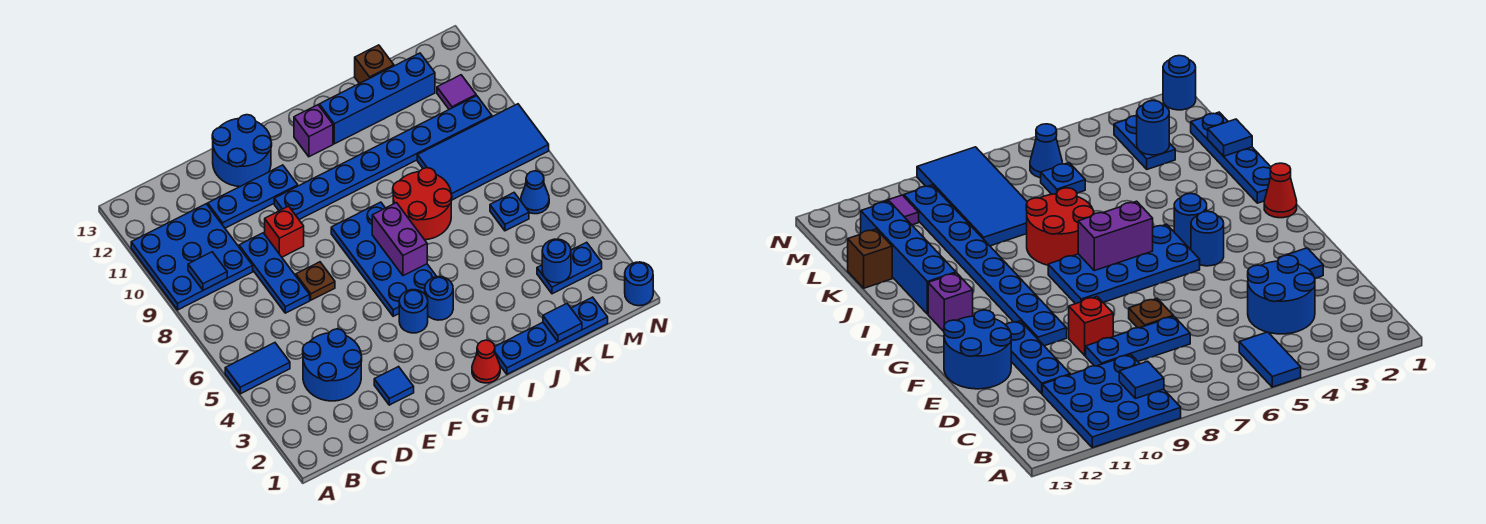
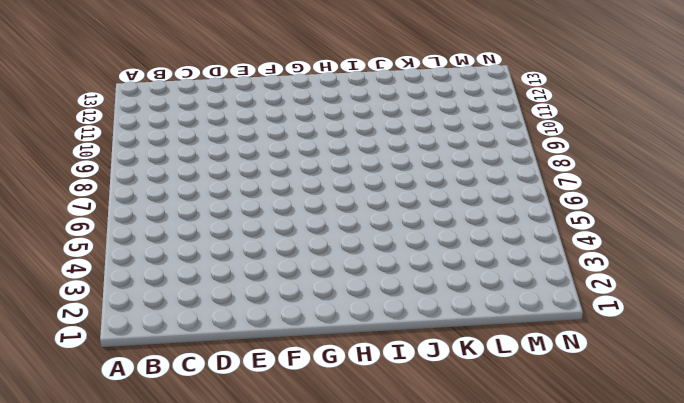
none -> blue tile A5:B5 level 1
none -> blue plate A9:C11 level 1
none -> blue round brick C3:D4 level 1

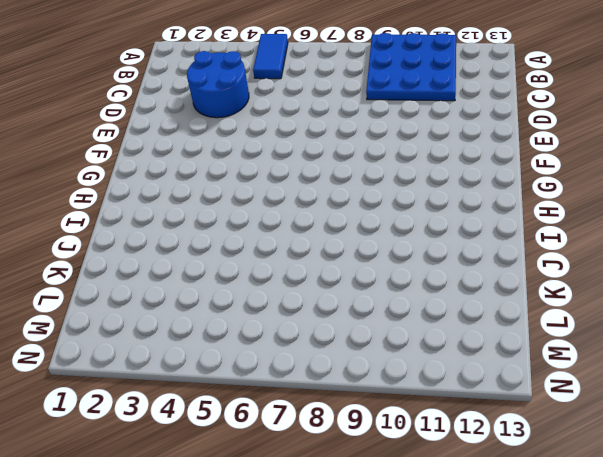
none -> blue plate D7:D9 level 1
none -> blue plate D11:F11 level 1
none -> blue tile E2 level 1

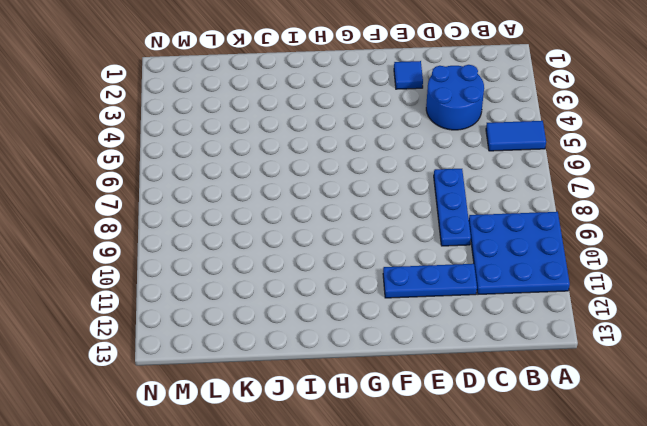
none -> brown plate E7 level 1
none -> red brick E9 level 1
none -> blue round brick E12:F13 level 1

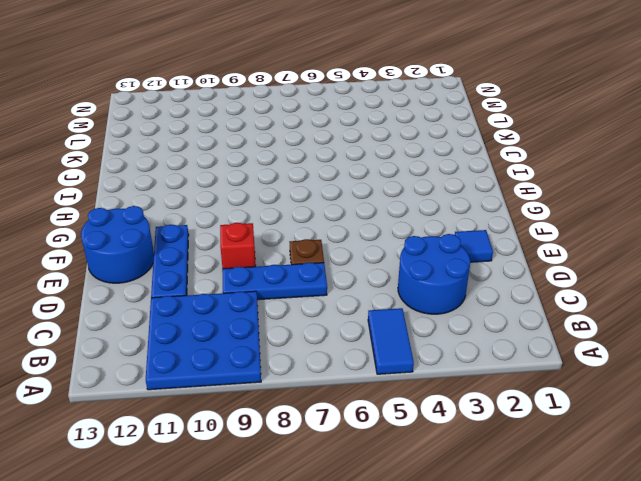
none -> blue plate F10:M10 level 1
none -> blue round brick G4 level 1
none -> blue plate G5:H8 level 1

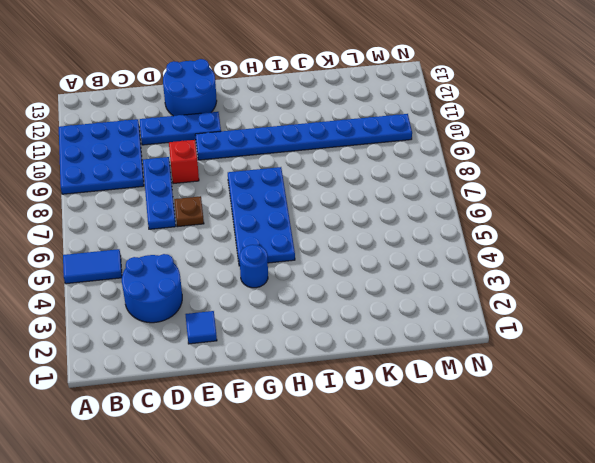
none -> red cone H1 level 1
none -> blue round brick H4 level 1
none -> purple brick H12 level 1

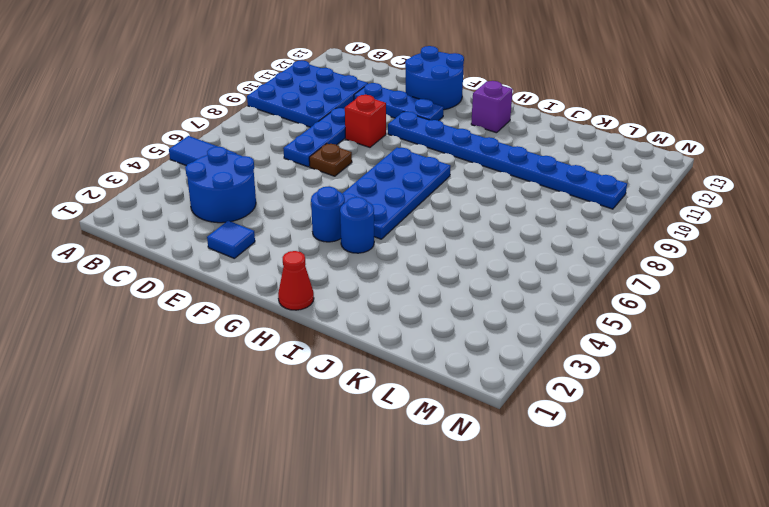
none -> blue plate I1:L1 level 1
none -> red round brick I7:J8 level 1
none -> blue brick I12:L12 level 1

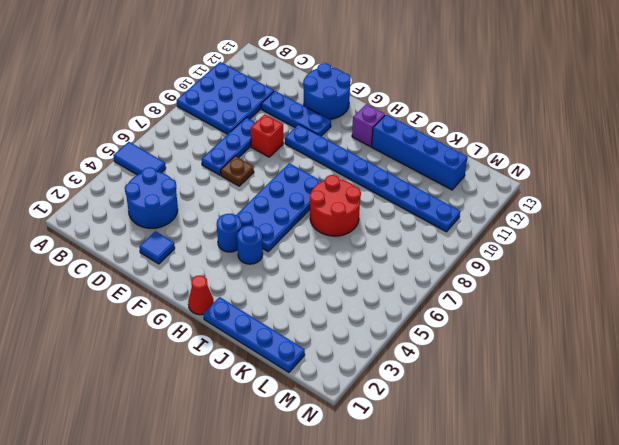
none -> blue tile K8:N9 level 1
none -> brown brick K13 level 1
none -> blue plate L3:M3 level 1

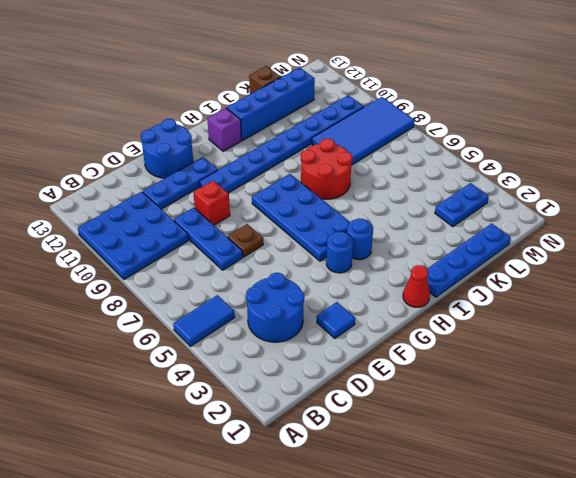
none -> blue plate L6 level 1
none -> blue cone M6 level 1
none -> purple tile M11 level 1

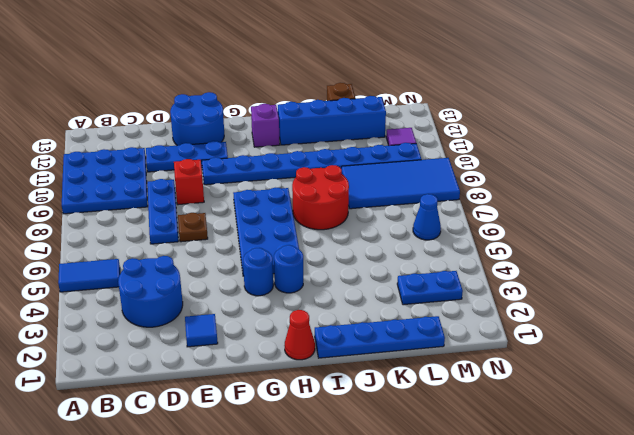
none -> blue plate L6 level 1
none -> blue round brick N1 level 1
none -> blue tile B9 level 2

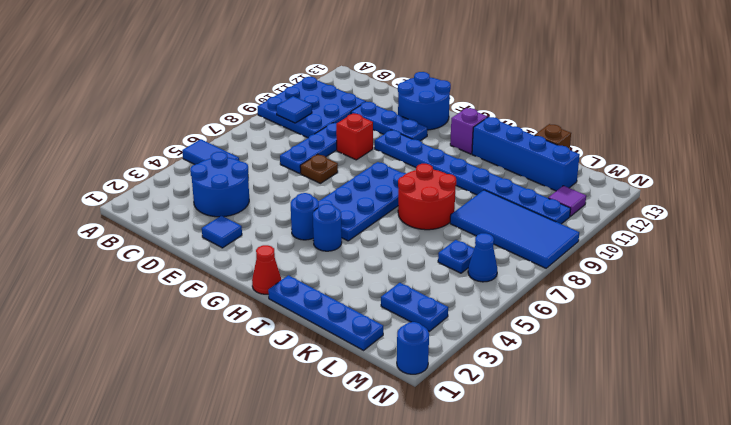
none -> purple brick H6:H7 level 2
none -> blue tile K1 level 2
none -> blue round brick L3 level 2

